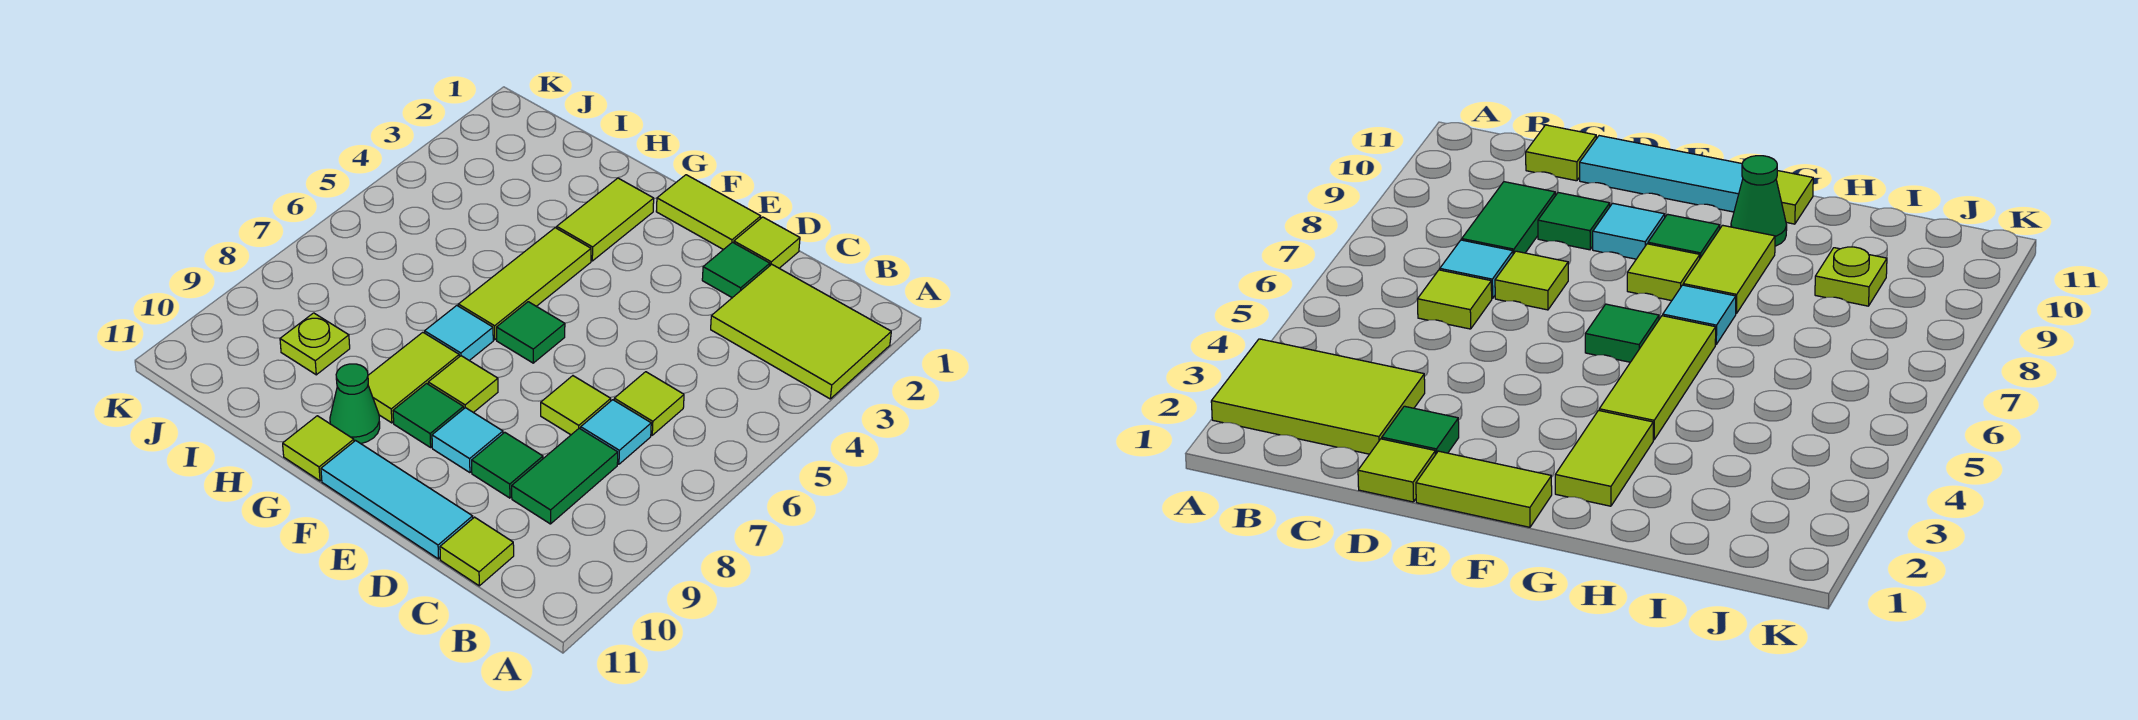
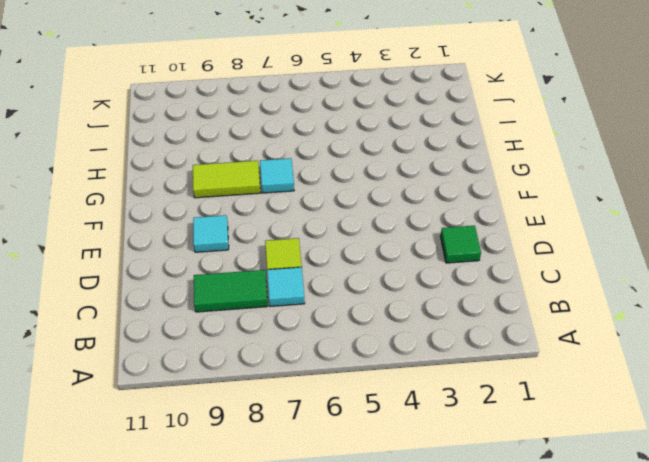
none -> lime tile A2:C3 level 1
none -> lime tile C6 level 1
none -> lime tile C11 level 1

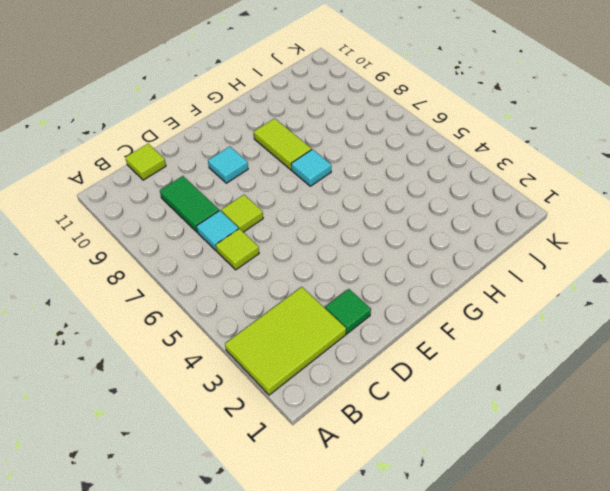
none -> lime tile D1 level 1
none -> green tile D9 level 1
none -> cyan tile D11:F11 level 1

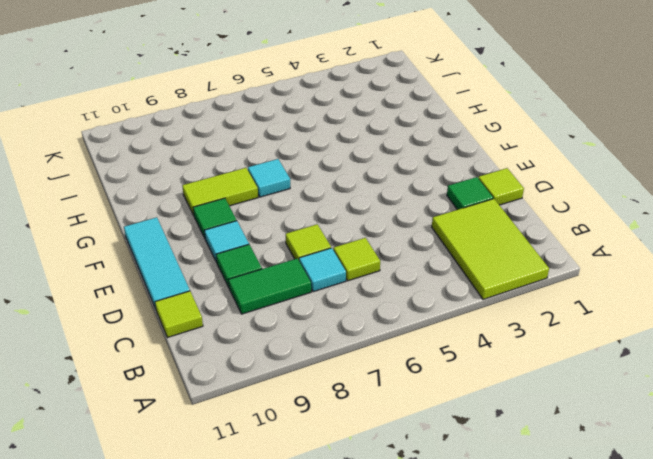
none -> lime tile E1:F1 level 1
none -> green tile F6 level 1
none -> lime tile F8 level 1

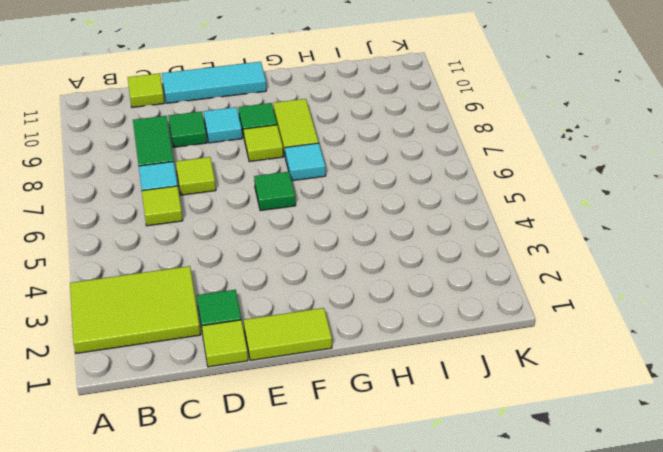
none -> lime tile G2:G3 level 1
none -> lime tile G4:G6 level 1
none -> green cone G10 level 1

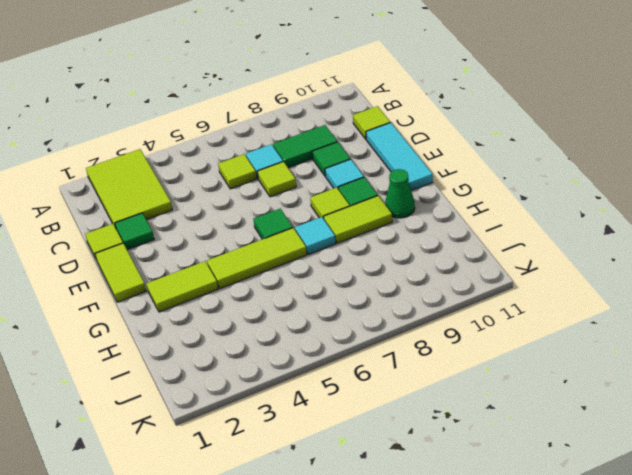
none -> lime tile G11 level 1
none -> lime plate I9 level 1

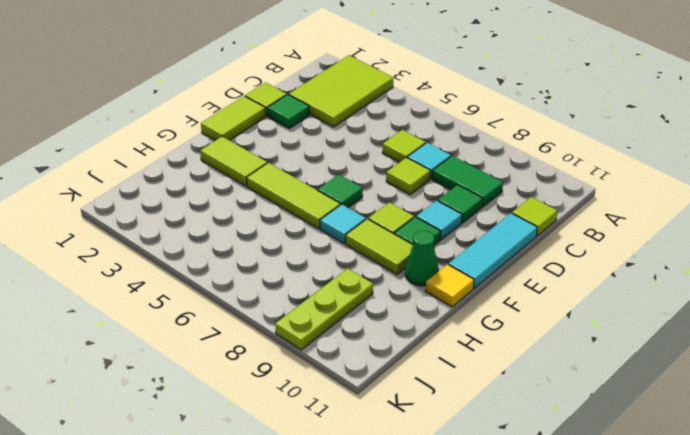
yellow tile G11 level 1 -> lime tile G11 level 1
lime plate I9:K9 level 1 -> lime plate I9 level 1

